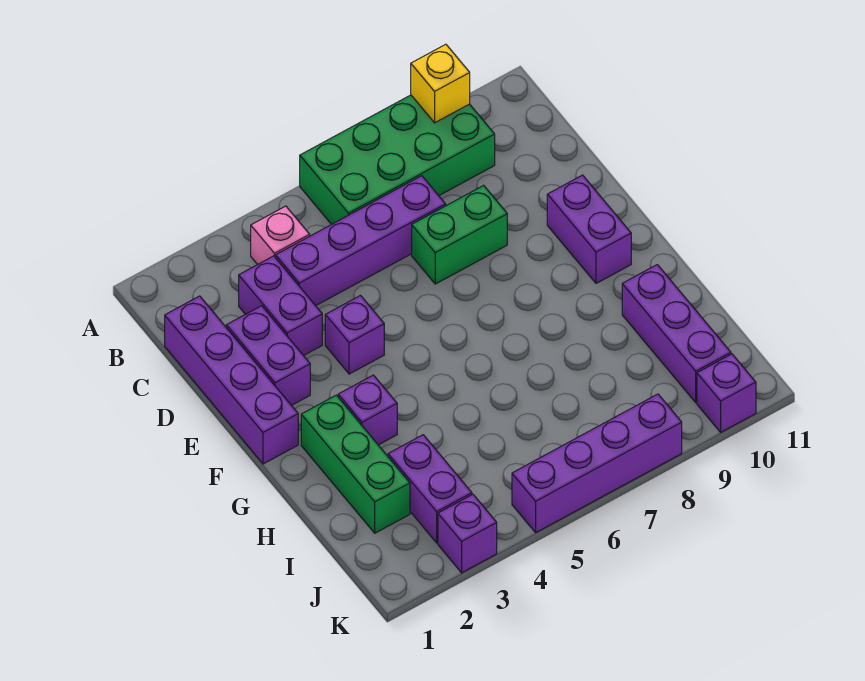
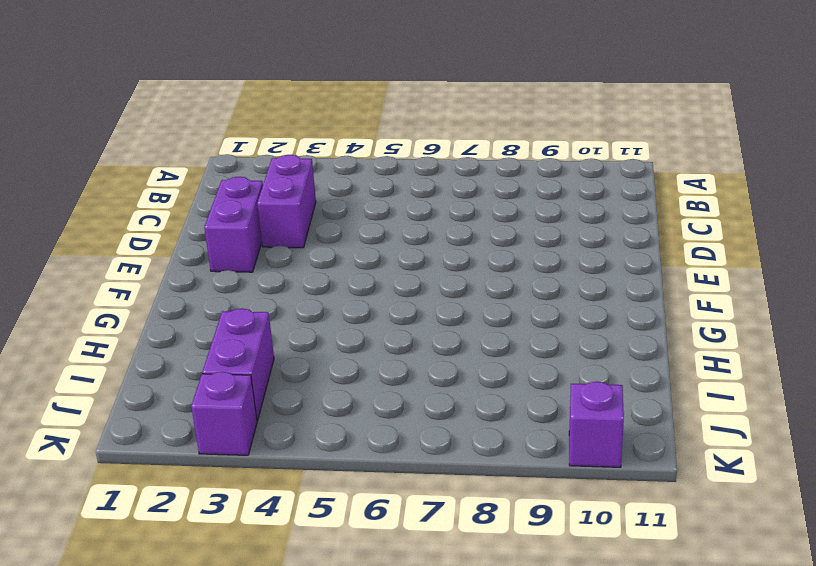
none -> green brick A6:B9 level 1
none -> pink brick B4 level 1
none -> purple brick C1:F1 level 1

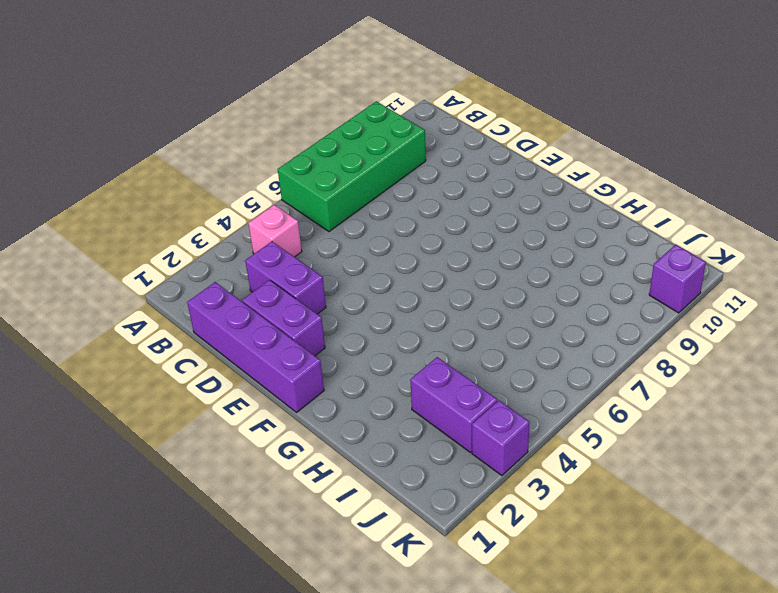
none -> purple brick C4:C7 level 1
none -> green brick D7:D8 level 1
none -> purple brick E4 level 1

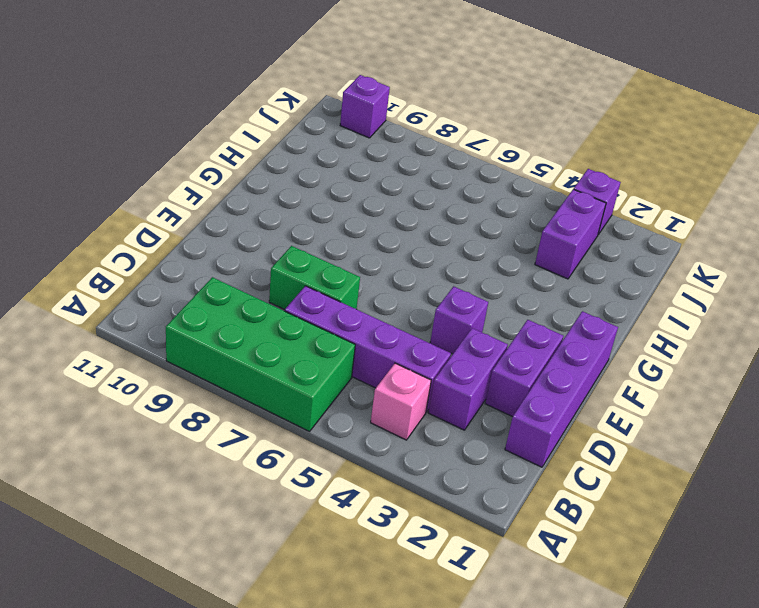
none -> purple brick E10:F10 level 1
none -> green brick G2:I2 level 1
none -> purple brick G3 level 1

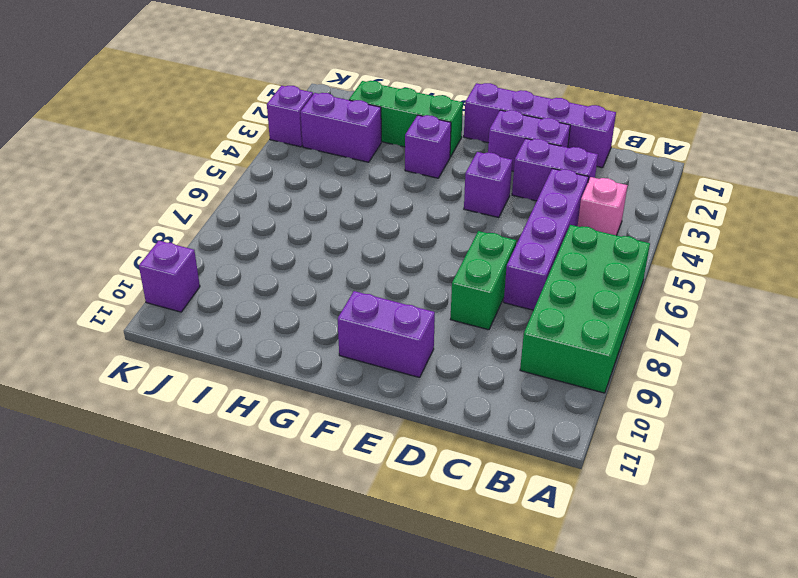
none -> purple brick H10:J10 level 1
none -> purple brick K5:K8 level 1
none -> yellow brick A9 level 2

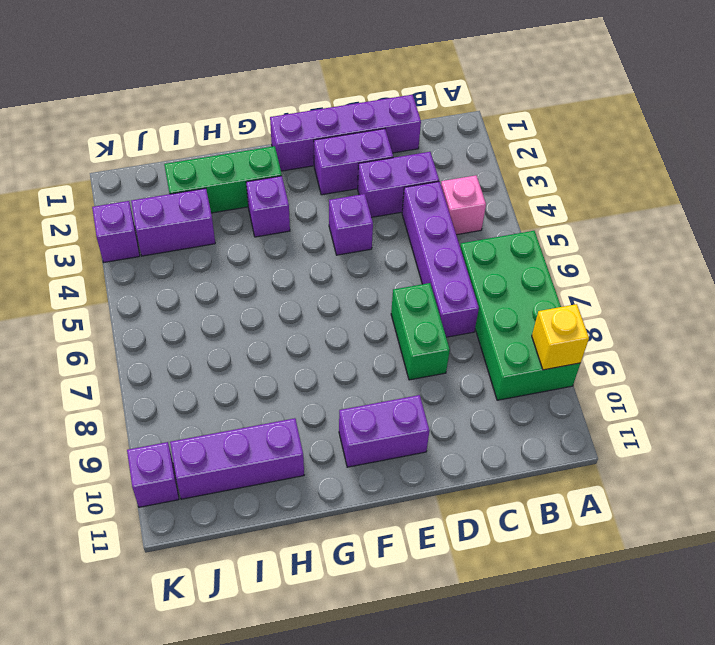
none -> purple brick K5:K8 level 1

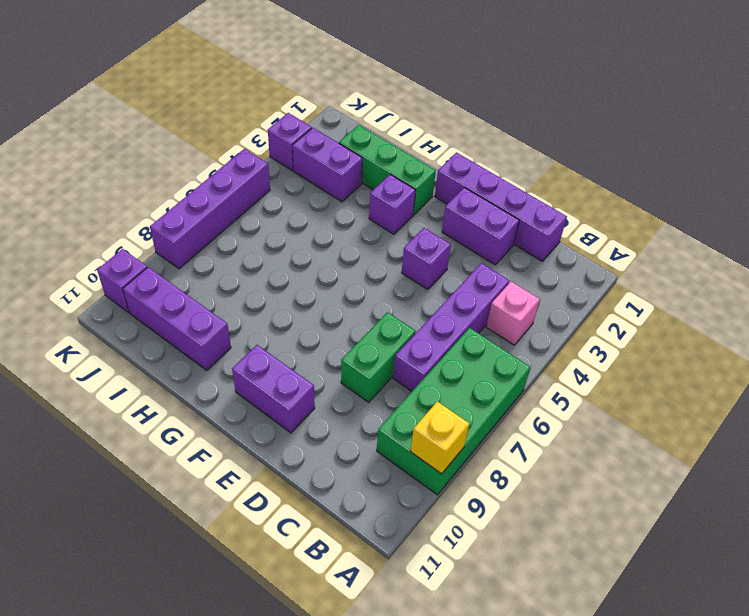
none -> purple brick C3:D3 level 1

